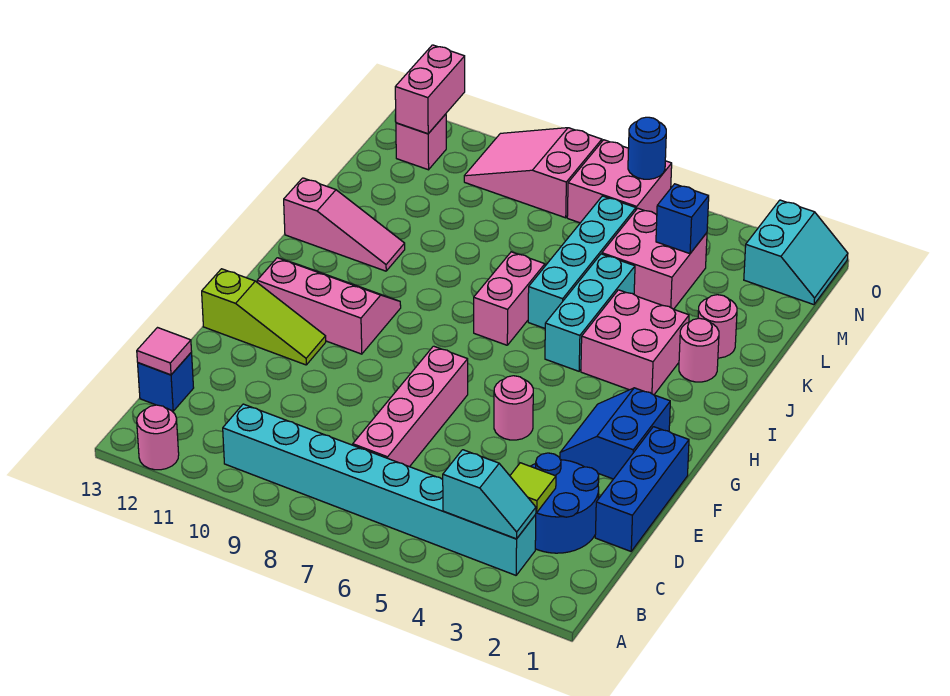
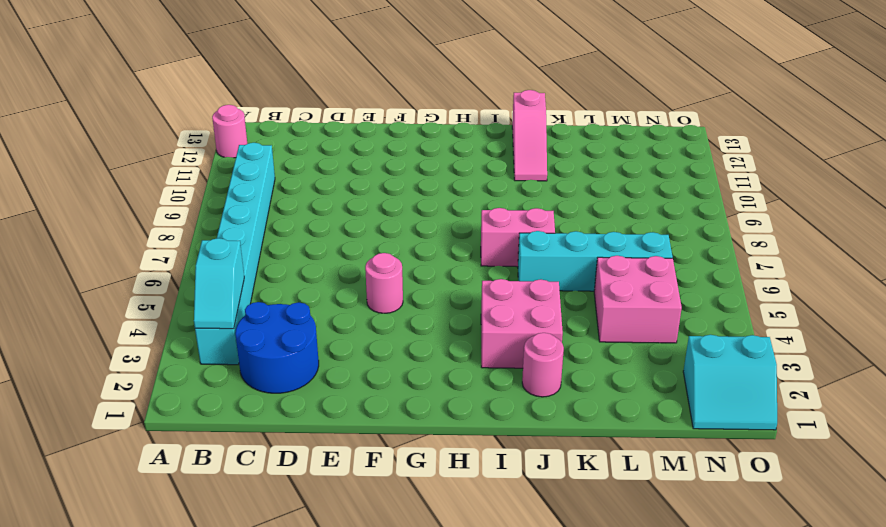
none -> pink brick C7:F7 level 1
none -> blue brick C13 level 1
none -> blue brick D1:F1 level 1

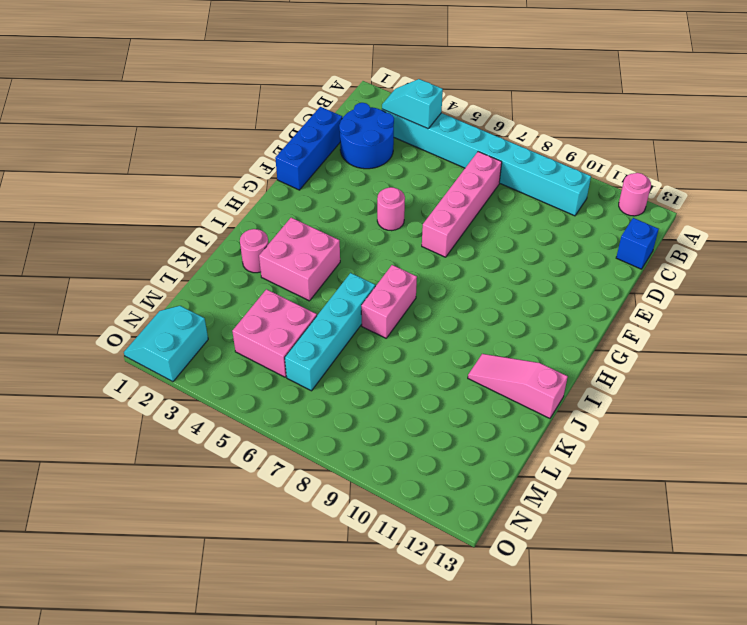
none -> blue slope F2:G3 level 1 top 2
none -> lime slope F11:F13 level 1 top 13
none -> pink slope G10:H12 level 1 top G

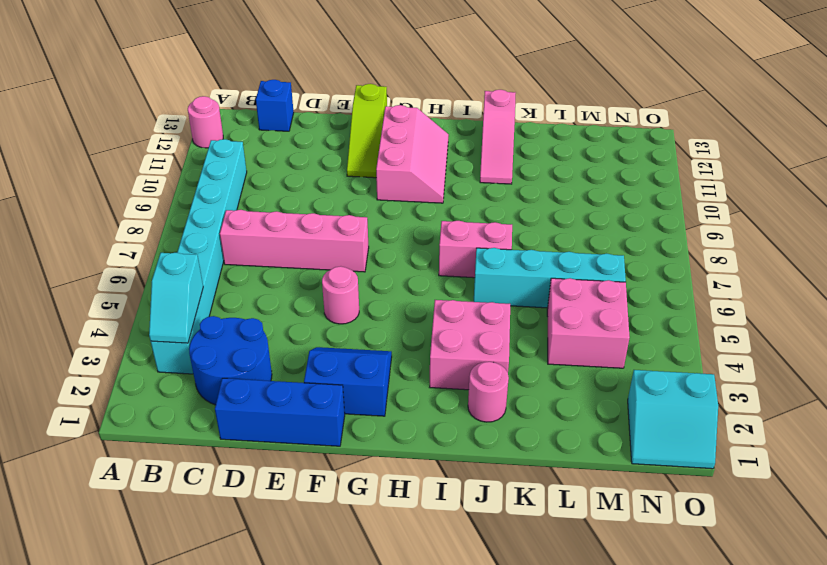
none -> cyan brick I5:K5 level 1
none -> pink round brick K2 level 1
none -> pink brick N6:O7 level 1

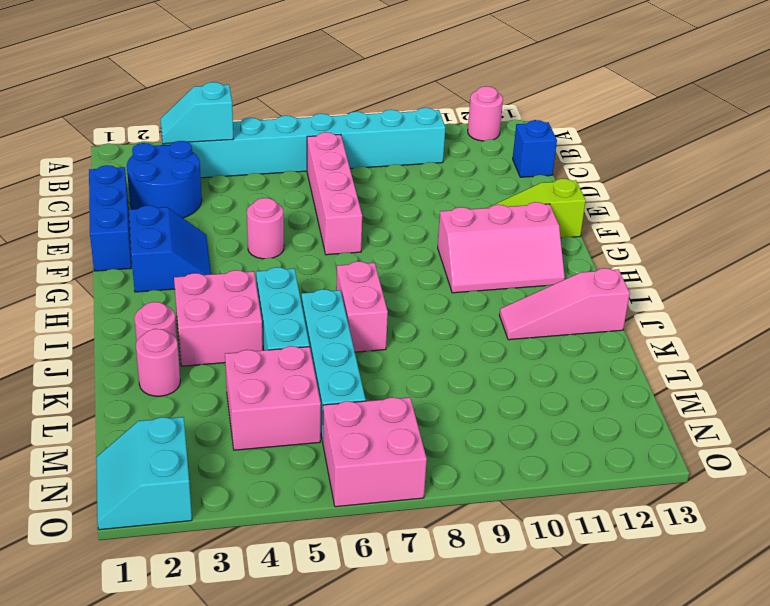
none -> pink slope N8:O10 level 1 top 8
none -> pink brick N12 level 1
none -> lime tile C3 level 2

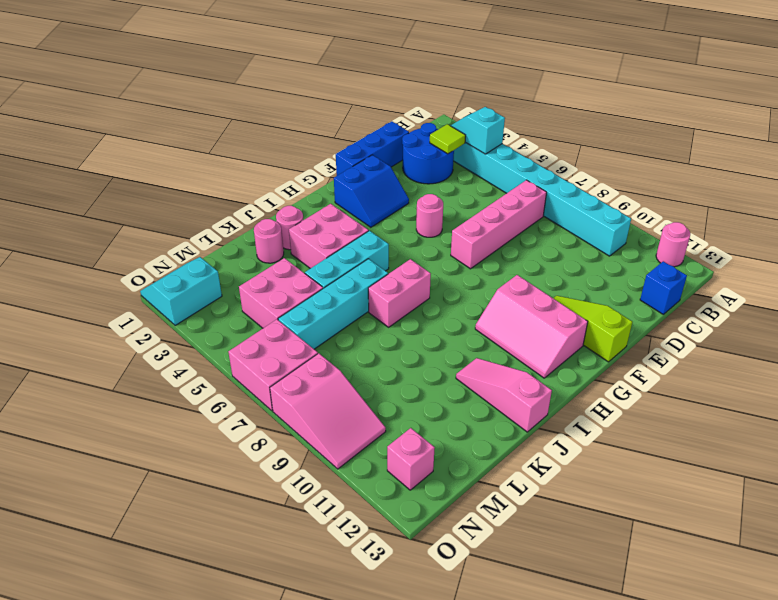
none -> pink tile C13 level 2
none -> blue brick M4 level 2
none -> pink brick N12:O12 level 2

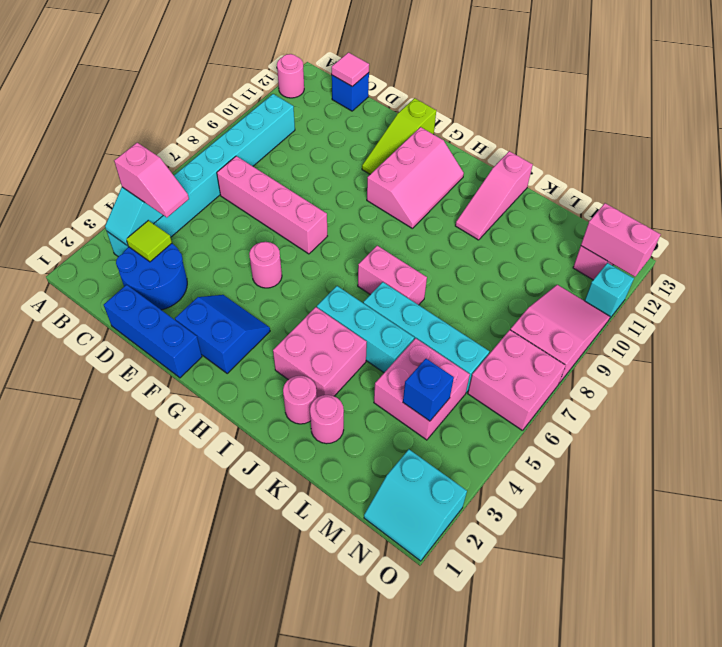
pink slope B4:C4 level 3 top B -> none
cyan brick O11 level 1 -> none
none -> blue round brick O6 level 2

